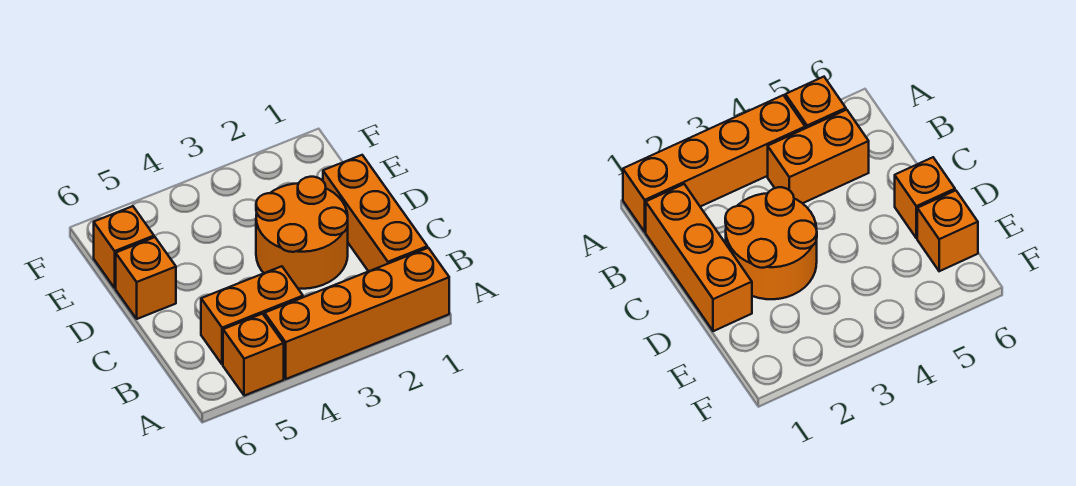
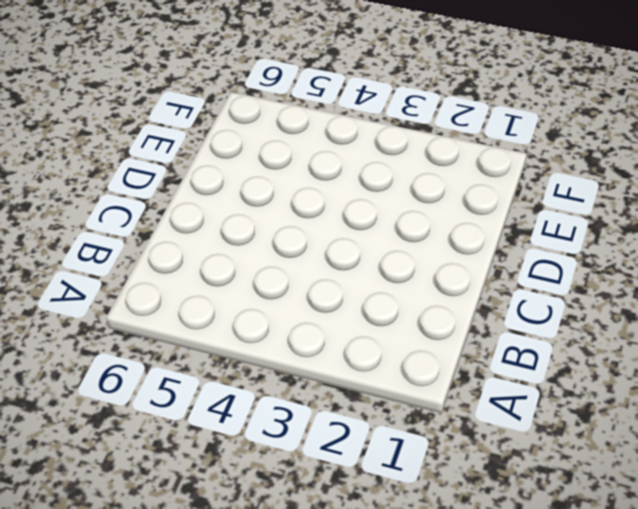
none -> orange brick A1:A4 level 1
none -> orange brick A5 level 1

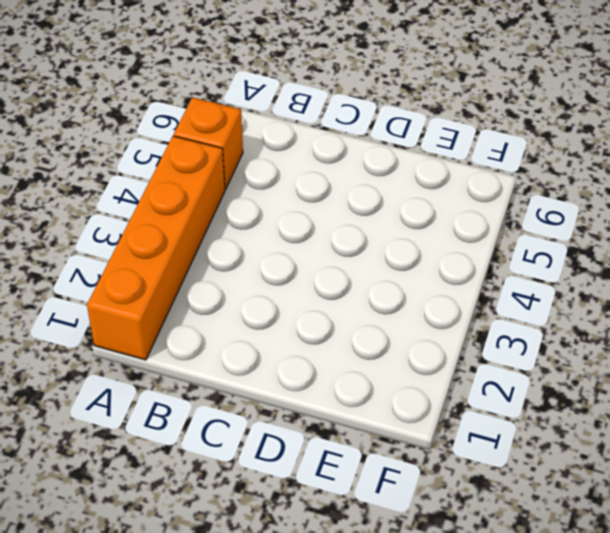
none -> orange brick B1:D1 level 1
none -> orange brick B4:B5 level 1

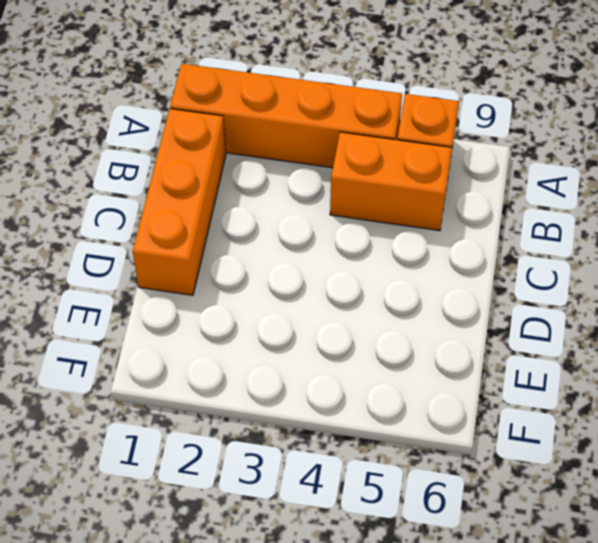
none -> orange round brick C2:D3 level 1
none -> orange brick D6 level 1

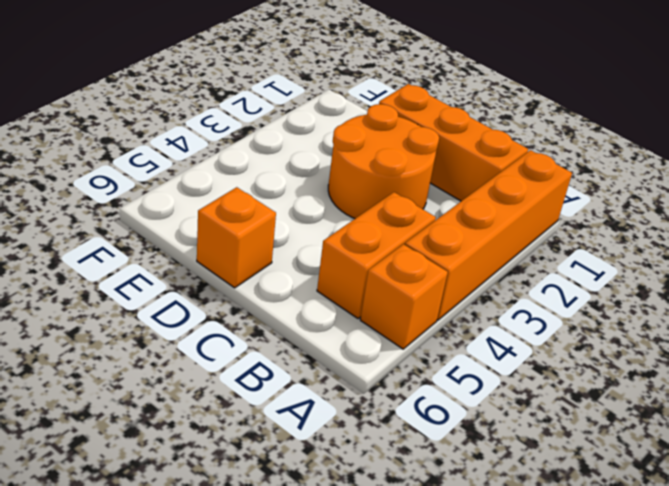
none -> orange brick E6 level 1

